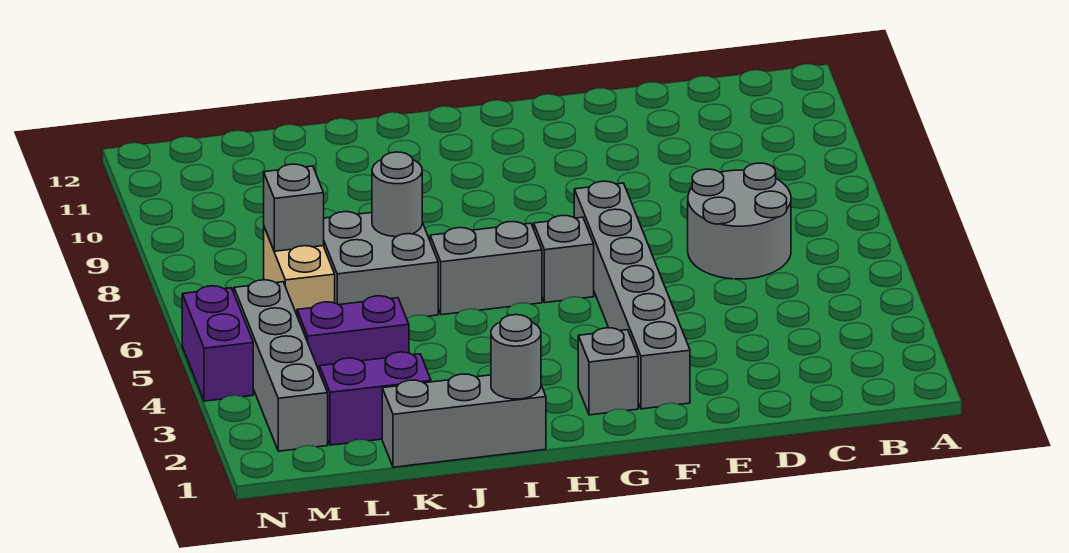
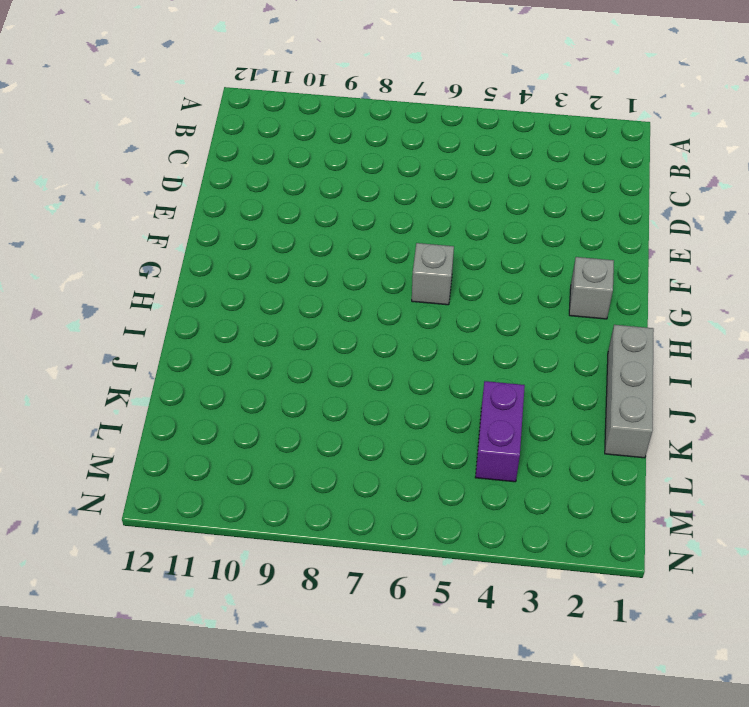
none -> grey round brick C6:D7 level 1
none -> grey brick F2:F7 level 1
none -> grey brick H6:I6 level 1

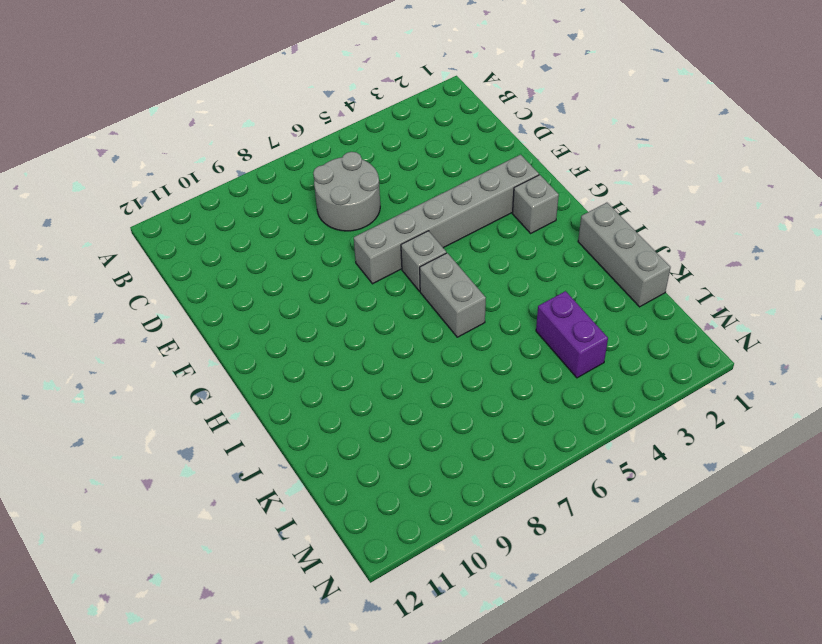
none -> grey brick J6:K7 level 1
none -> purple brick K2:L2 level 1
none -> tan brick L6:L7 level 1

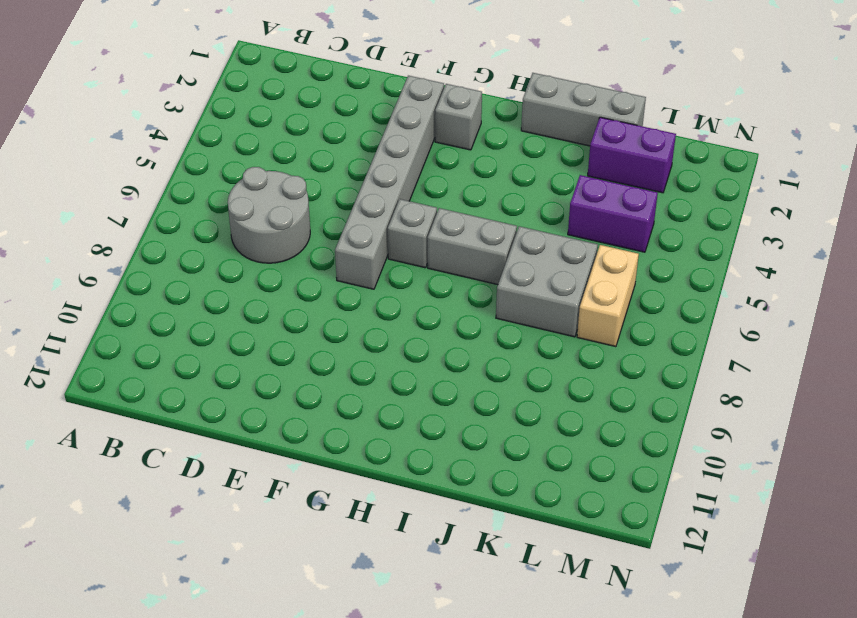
none -> grey brick M2:M5 level 1
none -> purple brick N4:N5 level 1
none -> grey round brick I1 level 2

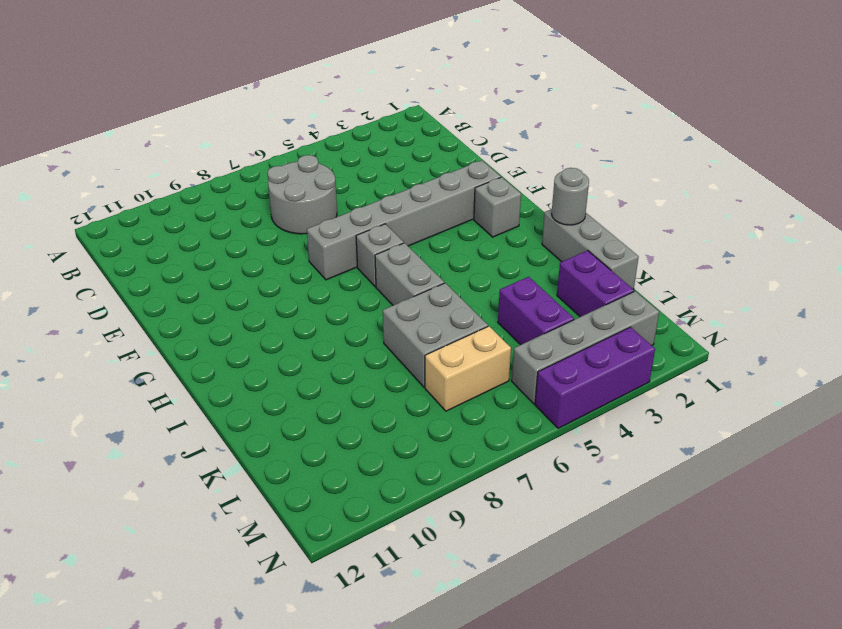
purple brick N3:N5 level 1 -> purple brick N4:N5 level 1
none -> grey round brick J7 level 2
none -> grey brick L7 level 2

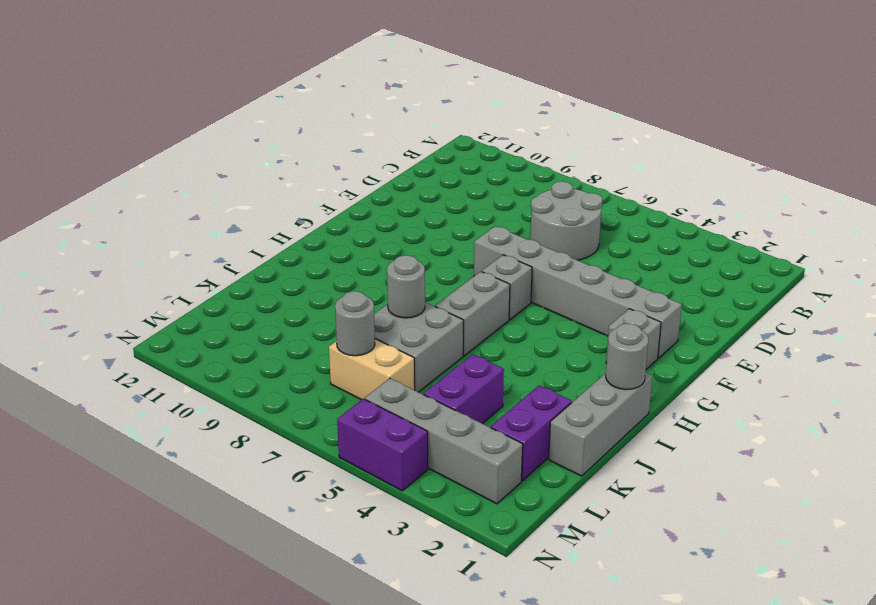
grey round brick L7 level 2 -> grey brick L7 level 2

